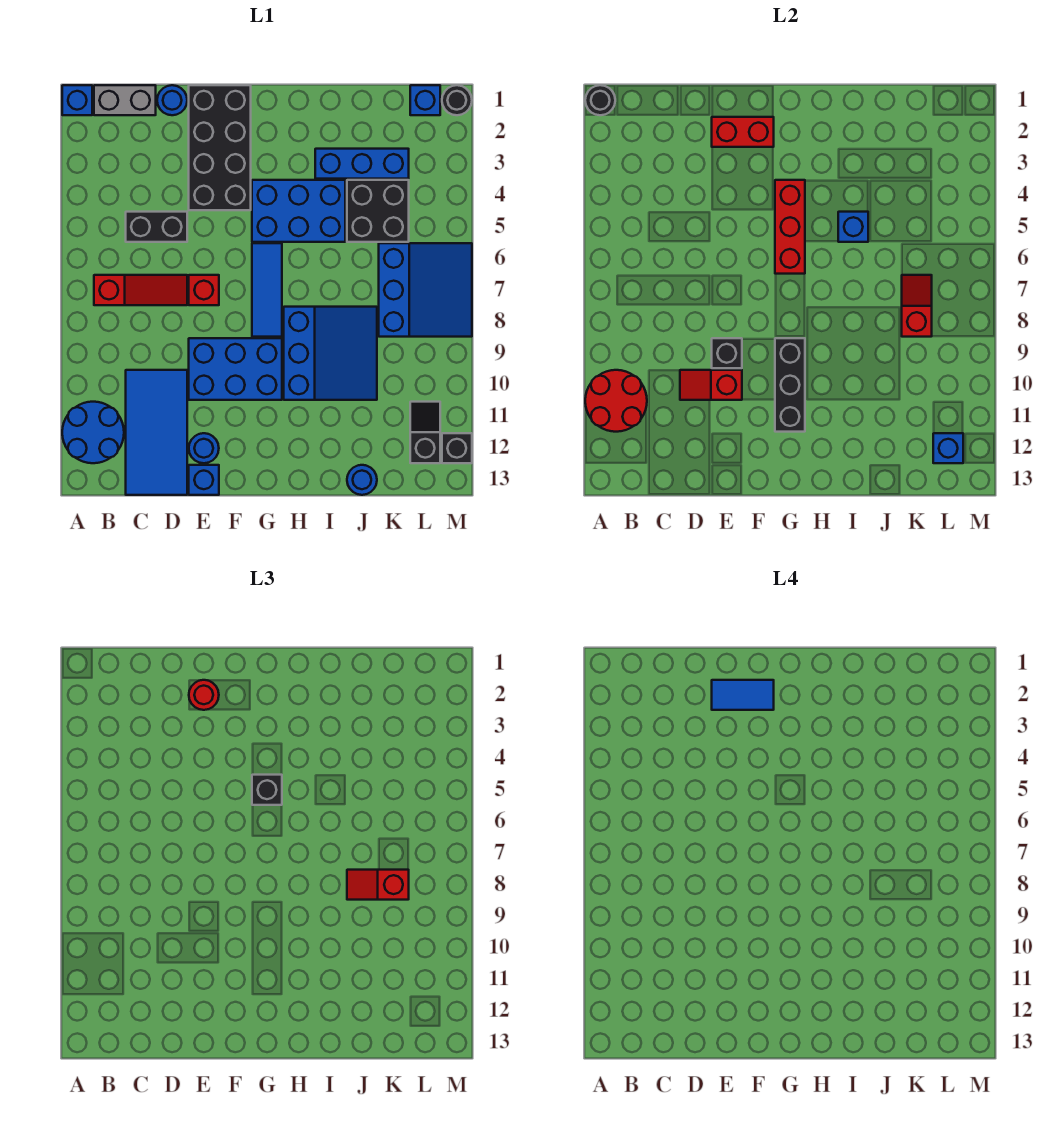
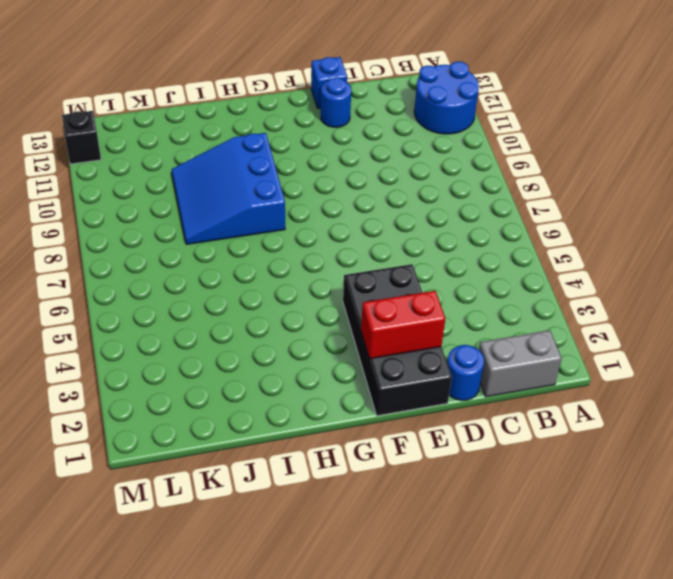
none -> blue brick A1 level 1
none -> red slope B7:D7 level 1 top B
none -> black brick C5:D5 level 1
none -> blue tile C10:D13 level 1

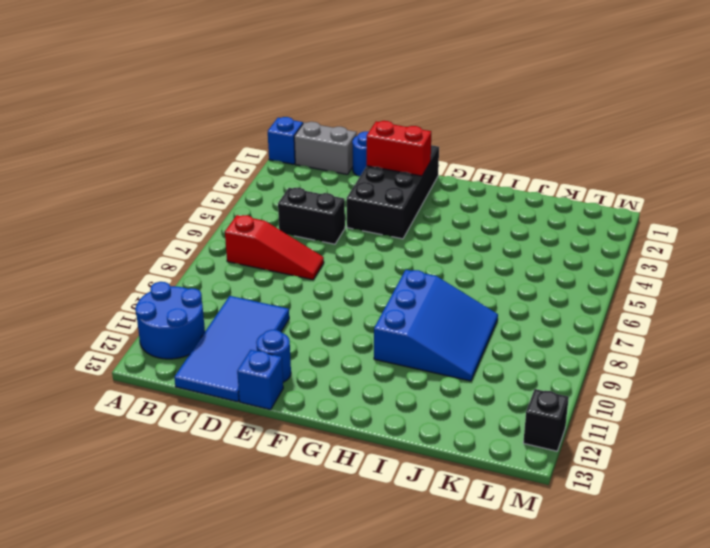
none -> red brick E7 level 1
none -> blue brick E9:G10 level 1
none -> blue brick G4:I5 level 1
none -> blue tile G6:G8 level 1

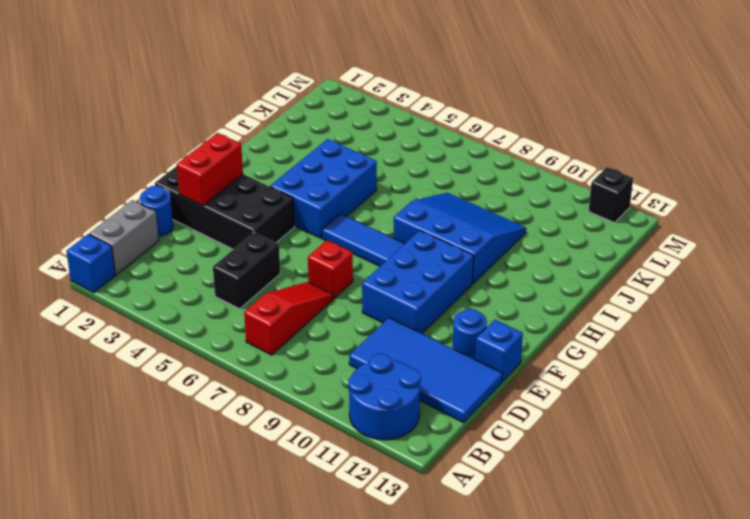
none -> blue brick I3:K3 level 1
none -> black brick J4:K5 level 1
none -> blue round brick J13 level 1
none -> blue slope K6:M8 level 1 top K

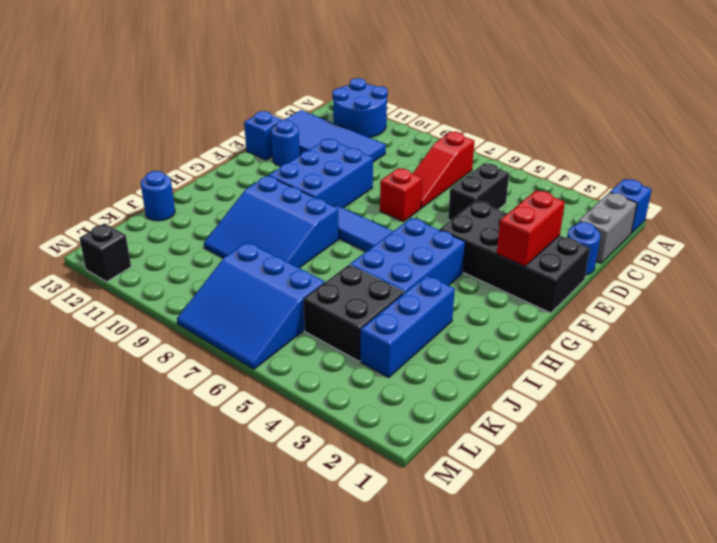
none -> blue brick L1 level 1
none -> black slope L11:L12 level 1 top 12
none -> black round brick M1 level 1
none -> black round brick A1 level 2

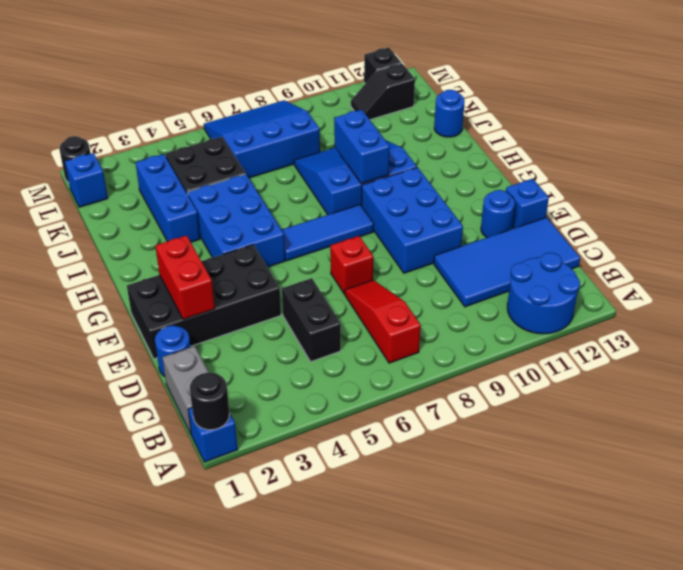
blue brick H9:I9 level 2 -> none
none -> red round brick A10:B11 level 2
none -> red slope D10:E10 level 2 top E
none -> black brick E9 level 2
none -> red brick G4:G6 level 2

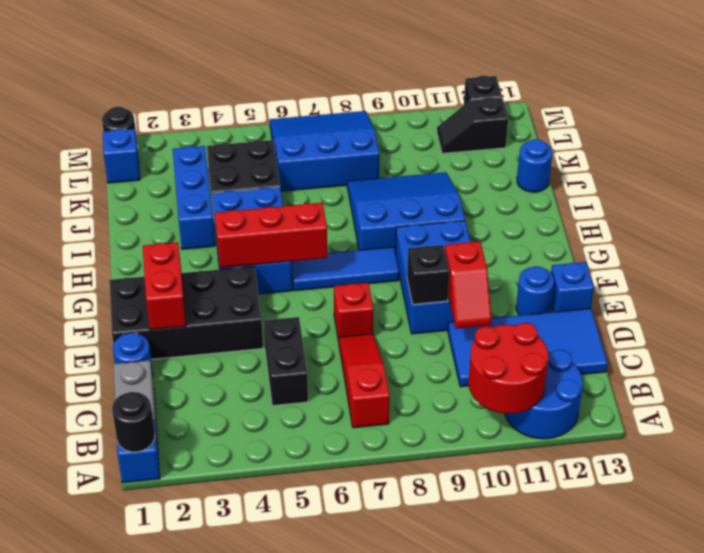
none -> black brick G9:G11 level 2
none -> blue brick I5 level 2
none -> red slope K7:K8 level 2 top 8
none -> blue brick L12 level 2

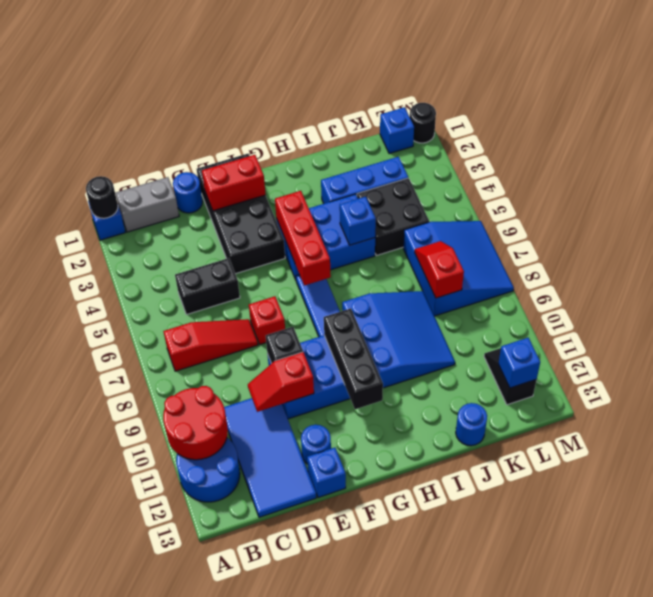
none -> black brick M12 level 1
none -> red round brick E2 level 3
none -> black brick G5 level 3
none -> red slope J8:K8 level 3 top K

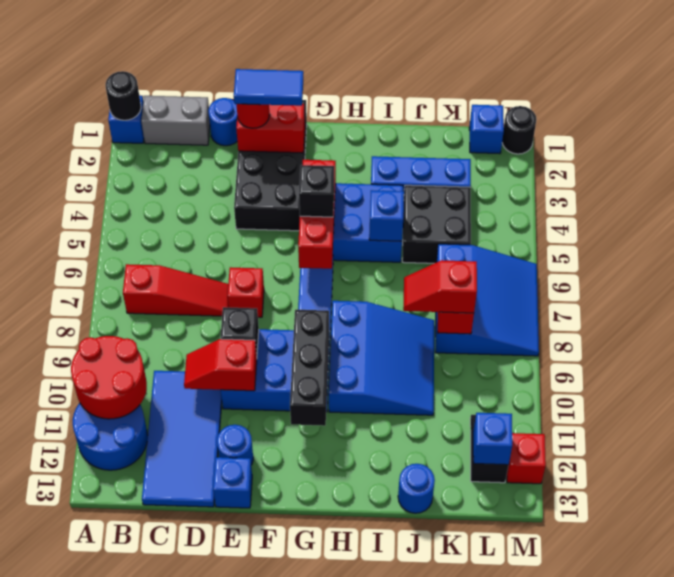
red brick M12 level 1 -> black brick M12 level 1
none -> black brick C5:D5 level 1

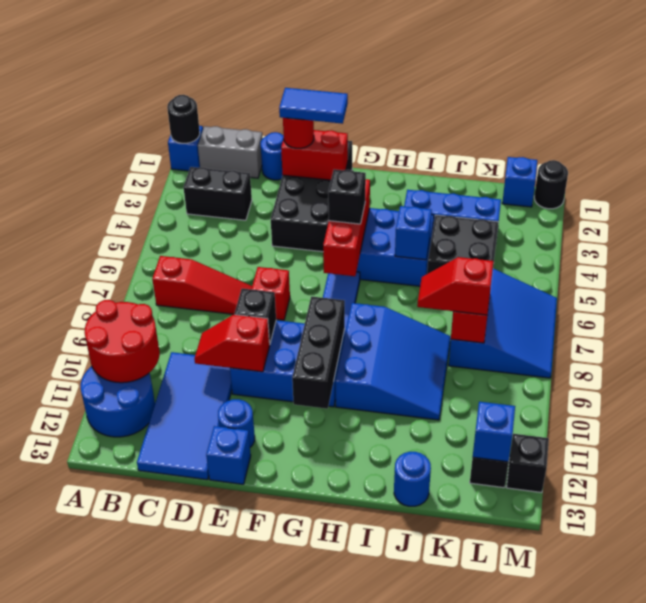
black brick B3:C3 level 1 -> black brick C5:D5 level 1

